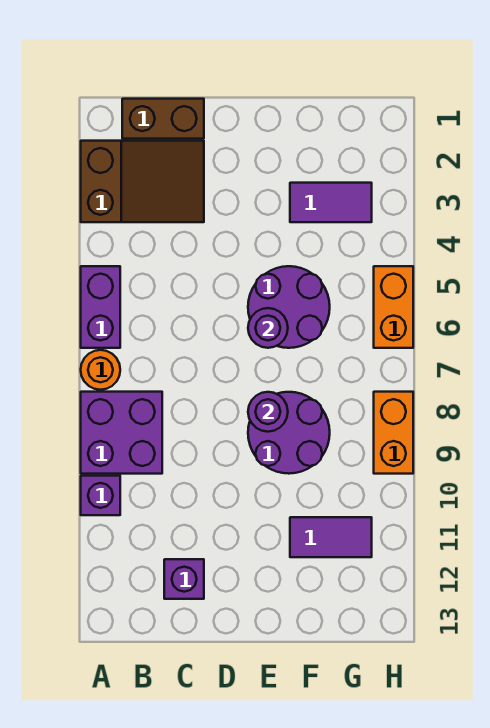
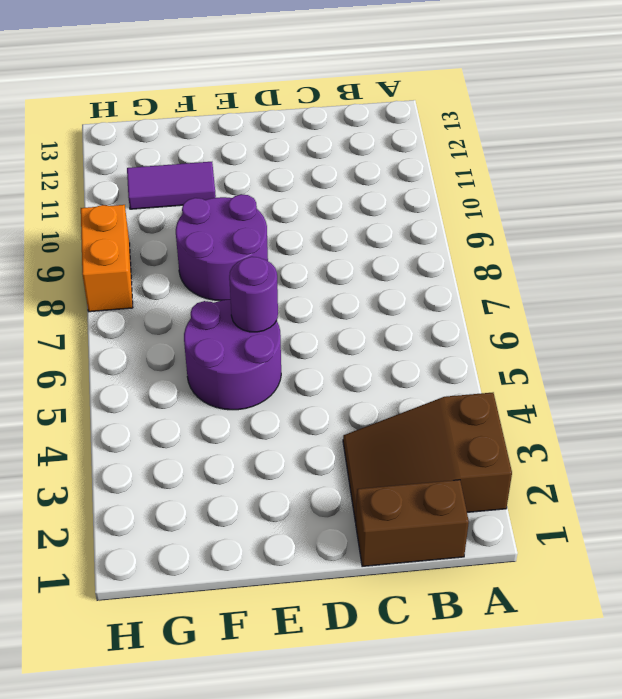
none -> purple brick A5:A6 level 1
none -> orange round brick A7 level 1
none -> purple brick A8:B9 level 1

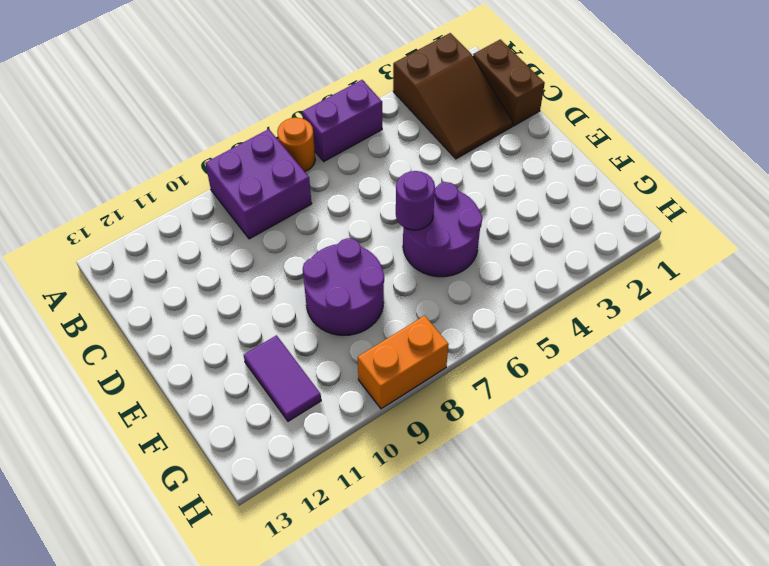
none -> purple brick A10 level 1
none -> purple brick C12 level 1
none -> purple tile F3:G3 level 1

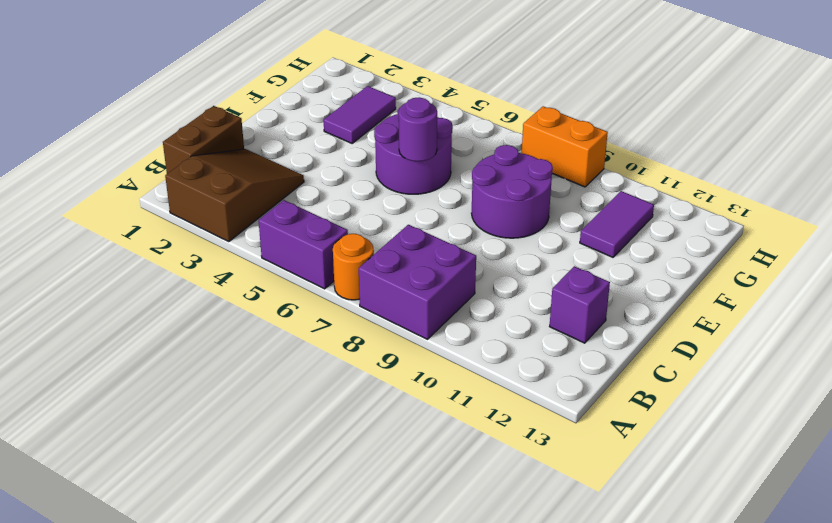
none -> purple brick A10 level 1
none -> orange brick H5:H6 level 1
none -> purple round brick E8 level 2

